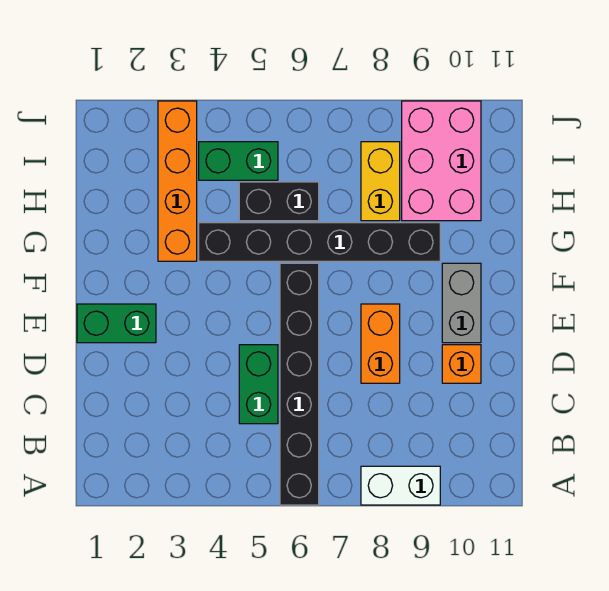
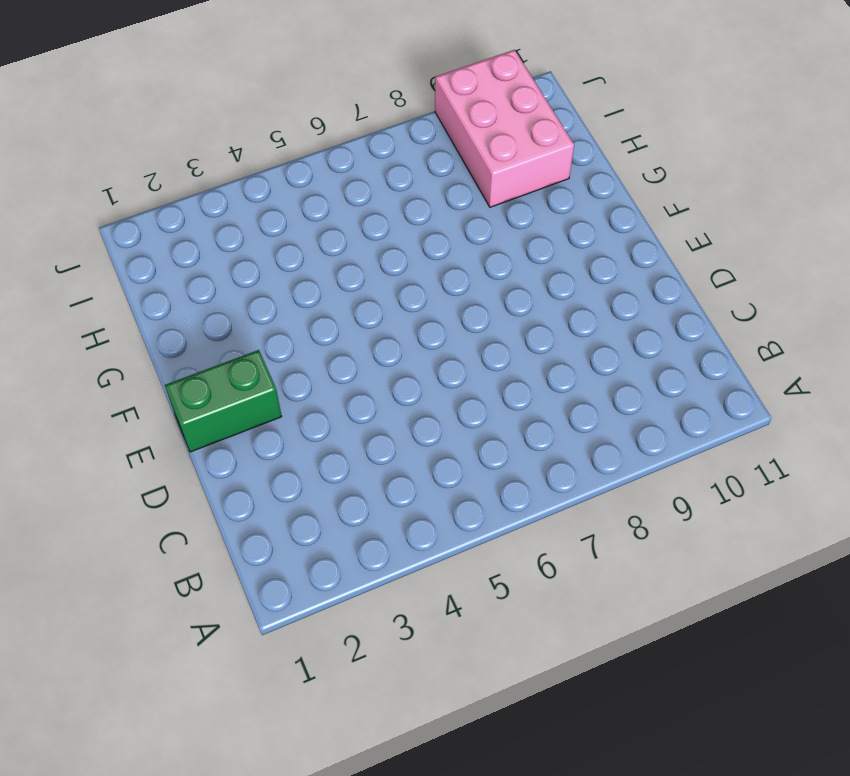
none -> black brick A6:F6 level 1
none -> white brick A8:A9 level 1
none -> green brick C5:D5 level 1

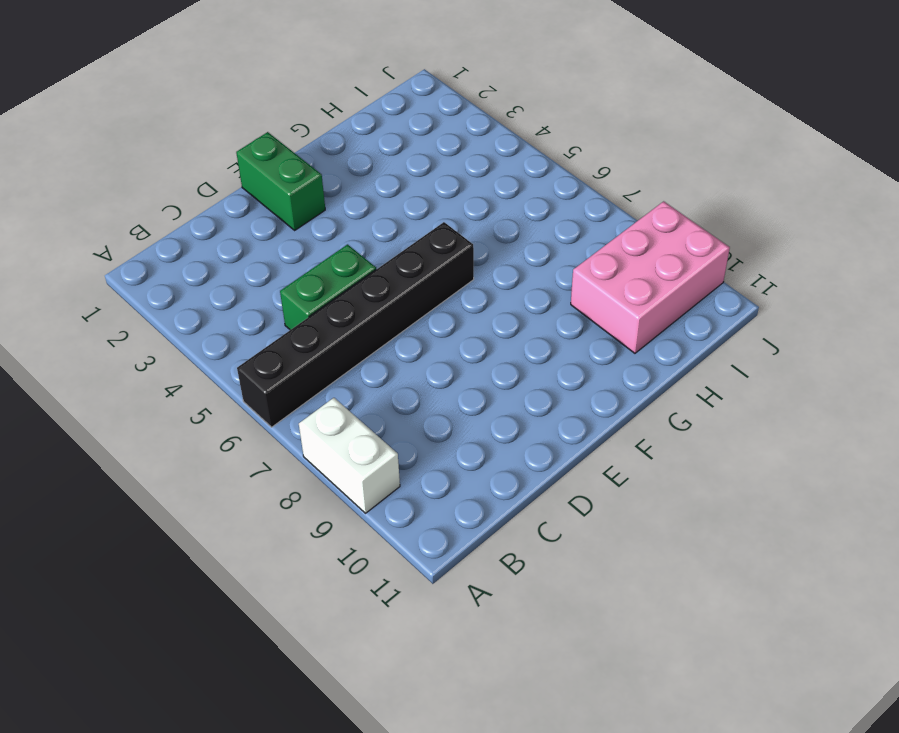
none -> orange brick D8:E8 level 1
none -> orange brick D10 level 1
none -> grey brick E10:F10 level 1

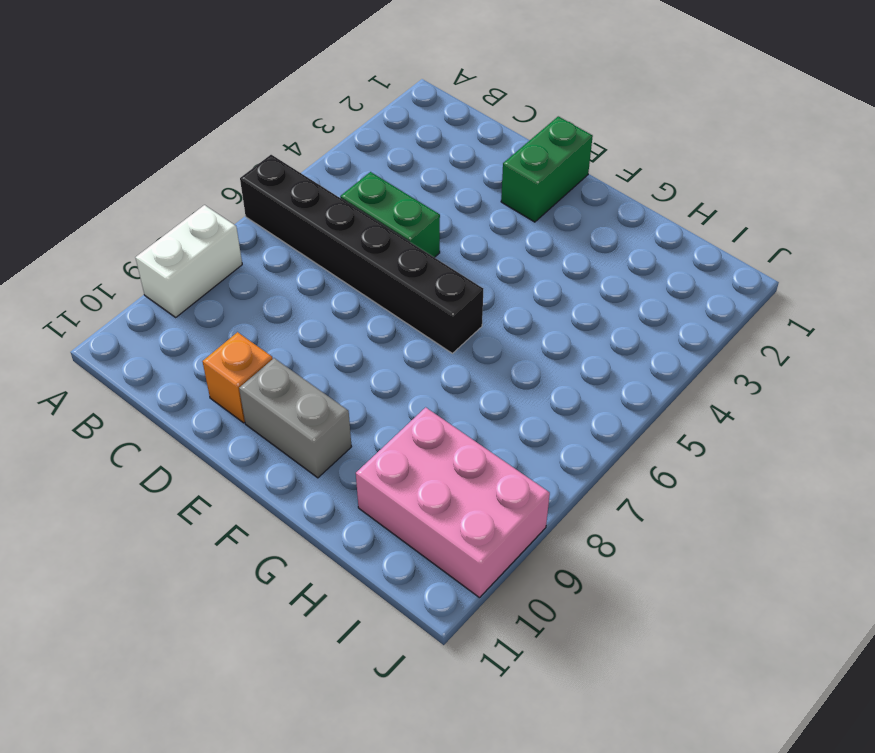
none -> orange brick D8:E8 level 1
none -> orange brick G3:J3 level 1
none -> black brick G4:G9 level 1

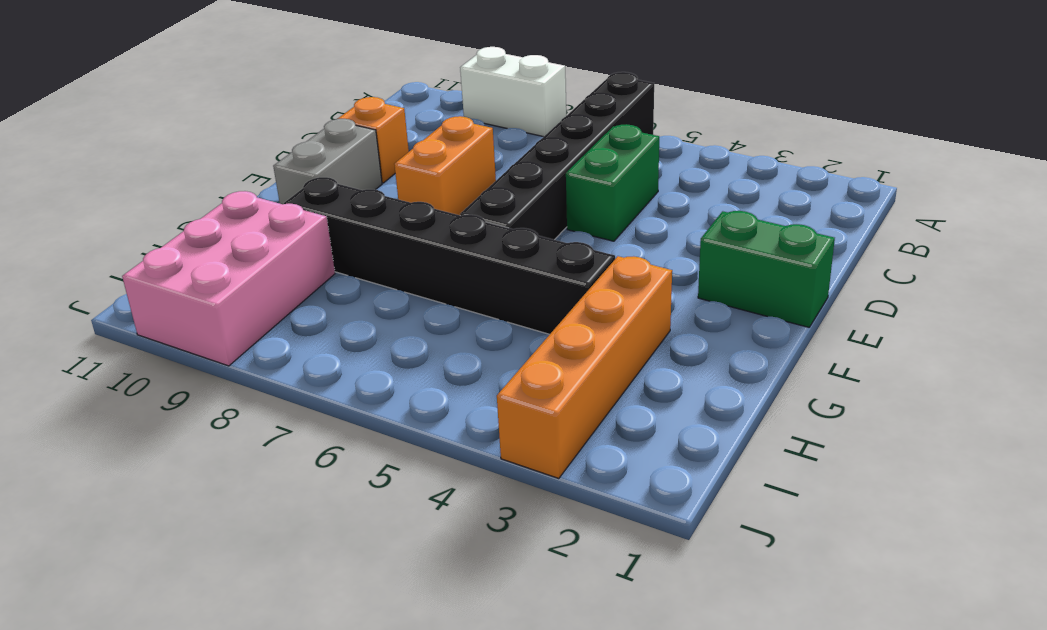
none -> black brick H5:H6 level 1
none -> yellow brick H8:I8 level 1
none -> green brick I4:I5 level 1

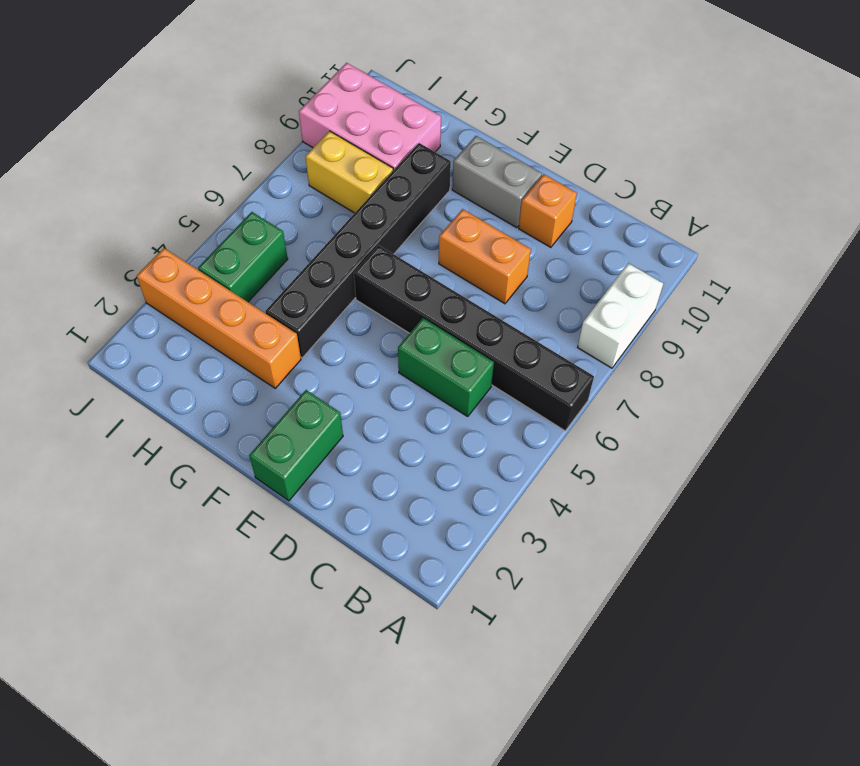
none -> black brick H5:H6 level 1

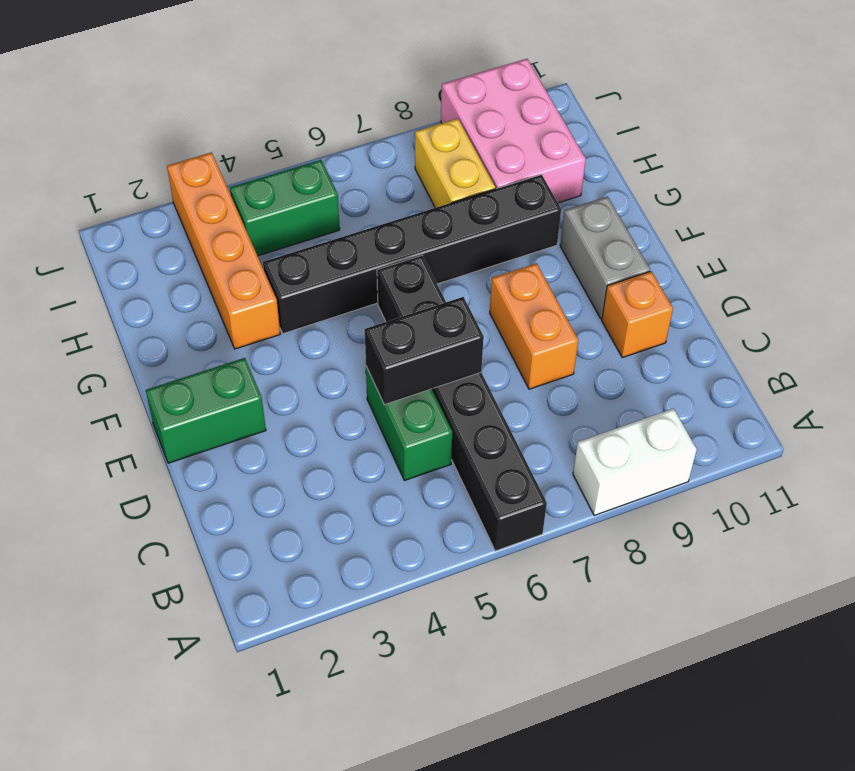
black brick D5:D6 level 2 -> black brick H5:H6 level 1

